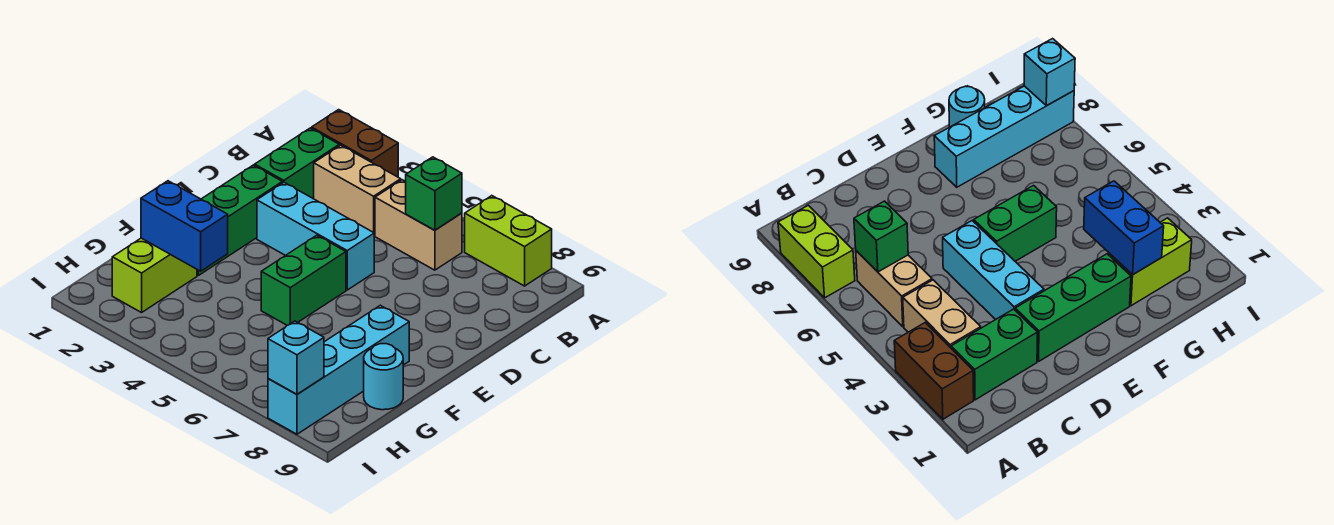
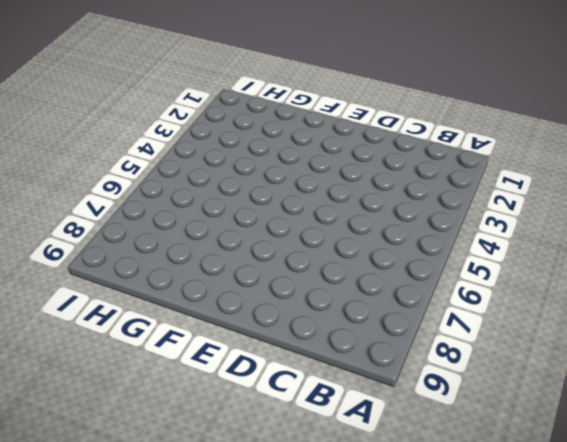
none -> brown brick A2:A3 level 1
none -> lime brick A7:A8 level 1
none -> green brick B2:C2 level 1

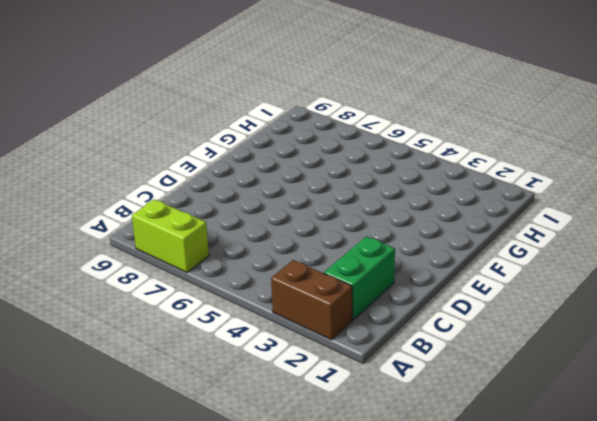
none -> tan brick B3:B4 level 1
none -> tan brick B5:B6 level 1
none -> green brick D2:F2 level 1

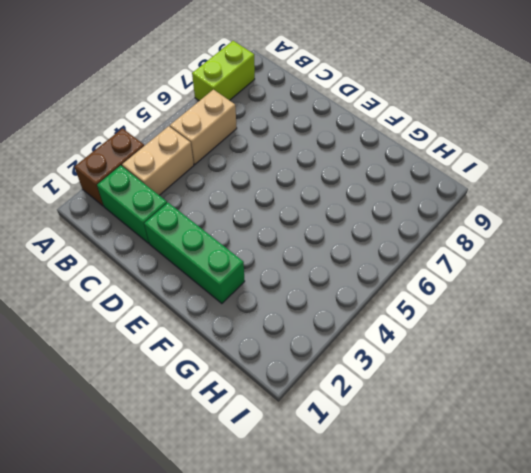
none -> cyan brick D3:D5 level 1
none -> green brick E5:F5 level 1
none -> cyan brick F8:I8 level 1

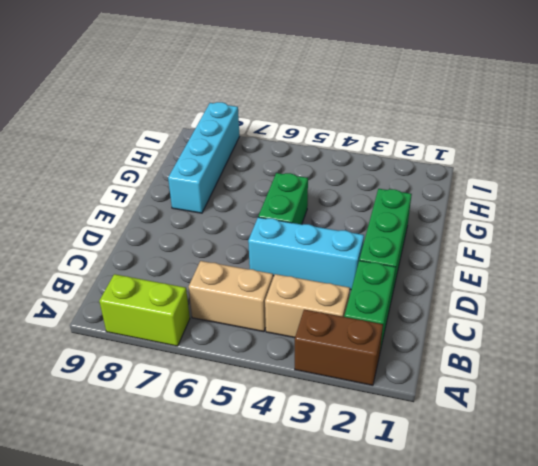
none -> lime brick G2:H2 level 1
none -> cyan round brick G9 level 1
none -> green brick B6 level 2

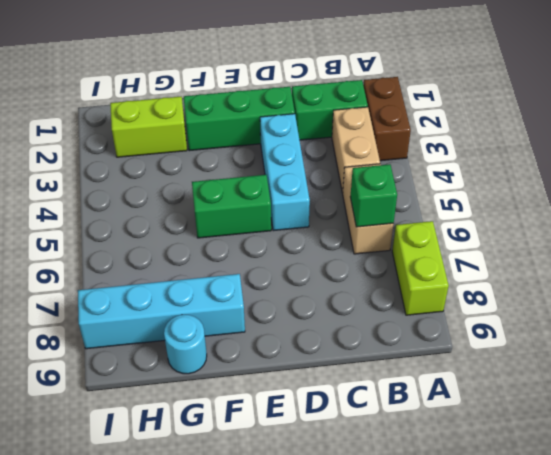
none -> blue brick G2:G3 level 2
none -> cyan brick I8 level 2

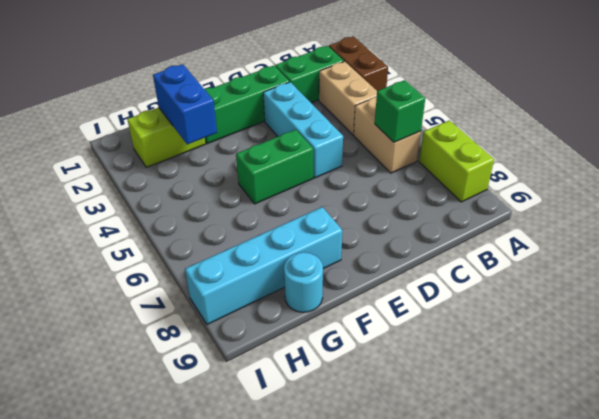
none -> cyan brick I8 level 2

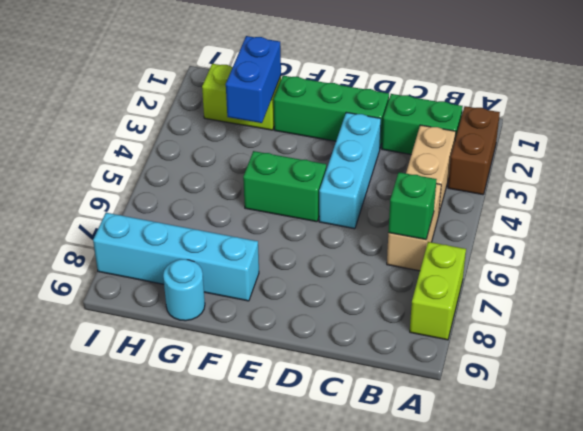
none -> cyan brick I8 level 2

